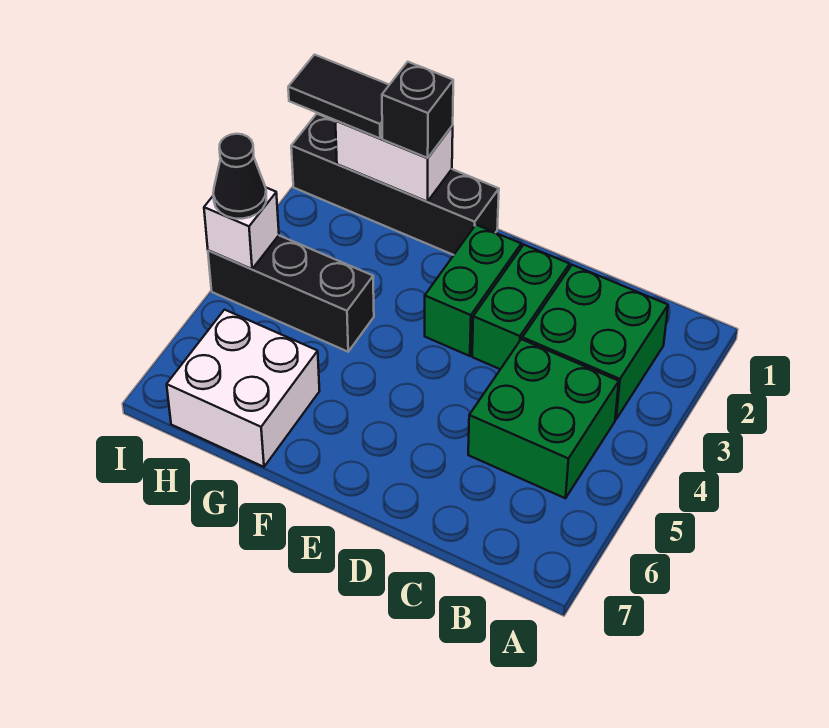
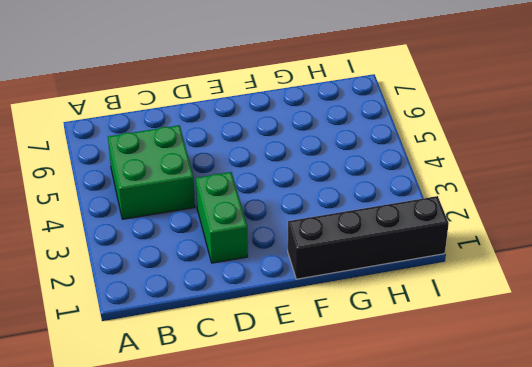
none -> green brick B2:C3 level 1
none -> green brick E2:E3 level 1
none -> black brick G4:I4 level 1

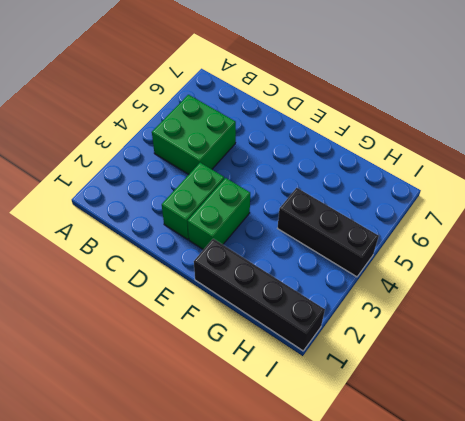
none -> green brick B2:C3 level 1
none -> white brick G6:H7 level 1
none -> white brick G1:H1 level 2

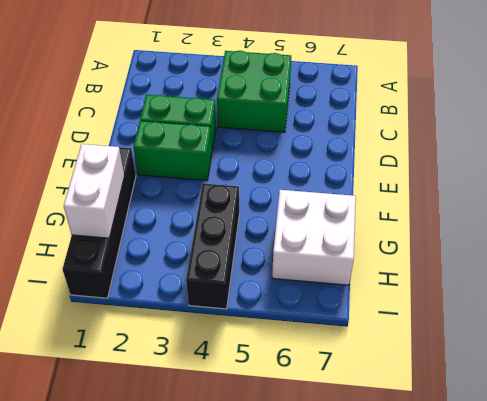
none -> green brick B2:C3 level 1
none -> white brick I4 level 2
none -> black brick G1 level 3

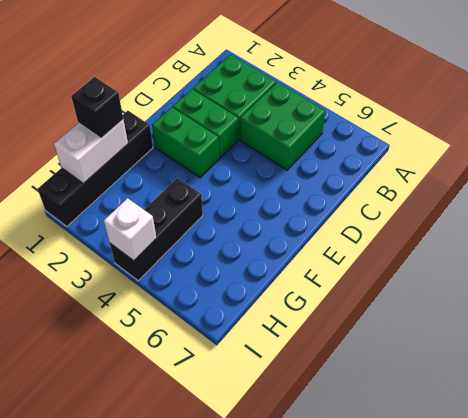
none -> white brick G6:H7 level 1
none -> black tile H1:I1 level 3
none -> black cone I4 level 3

